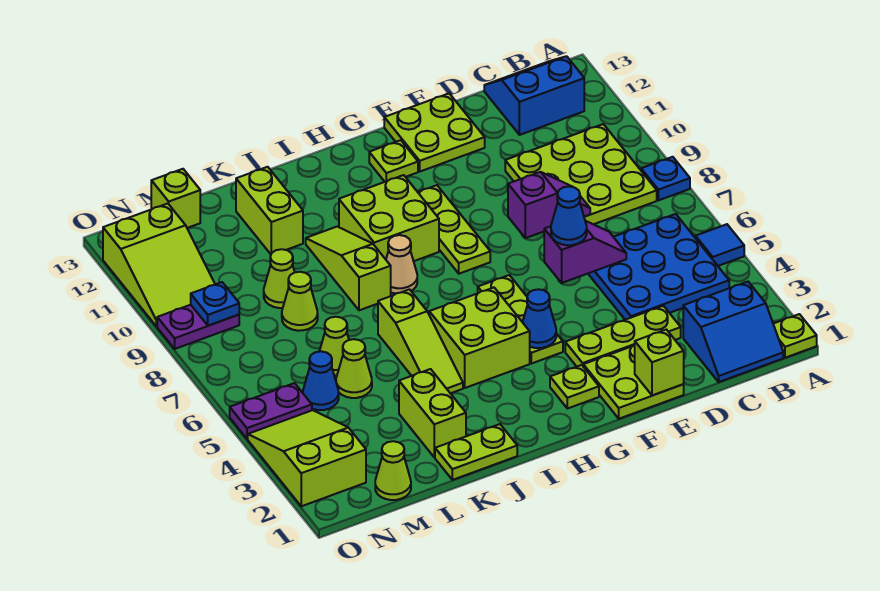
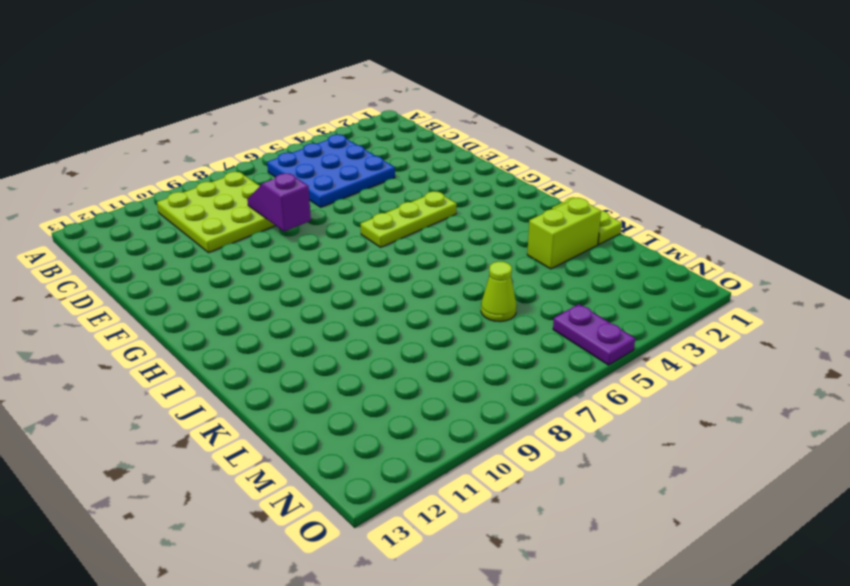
none -> lime plate A1 level 1
none -> blue tile A5 level 1
none -> blue plate A8 level 1
none -> blue slope B1:C2 level 1 top 2

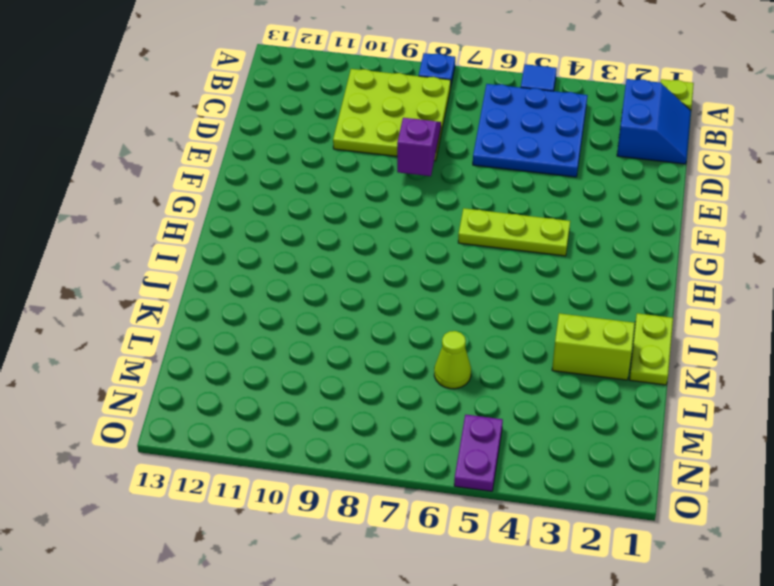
none -> blue slope B12:C13 level 1 top 12
none -> lime plate D3:F3 level 1
none -> lime plate E1:F2 level 1
none -> lime plate E12:F13 level 1

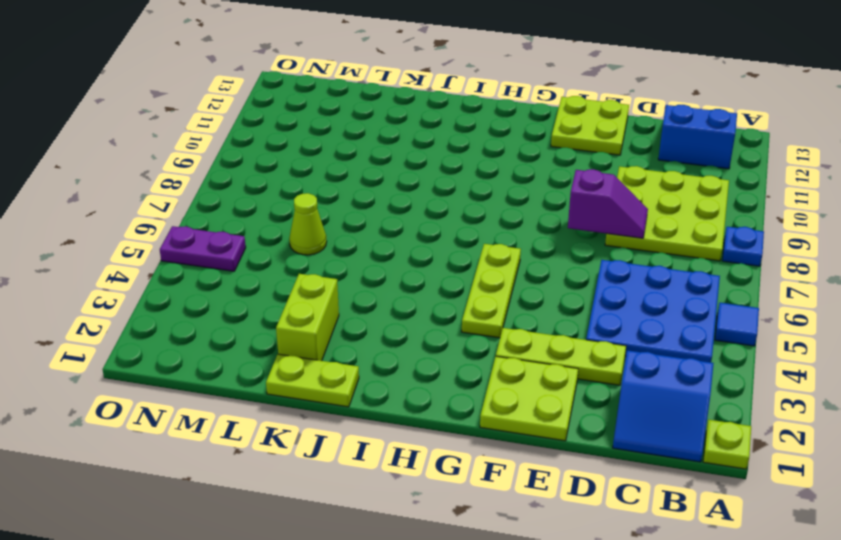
none -> lime plate G2 level 1
none -> lime plate G8:G10 level 1
none -> lime plate G12 level 1
none -> lime brick H4:I5 level 1

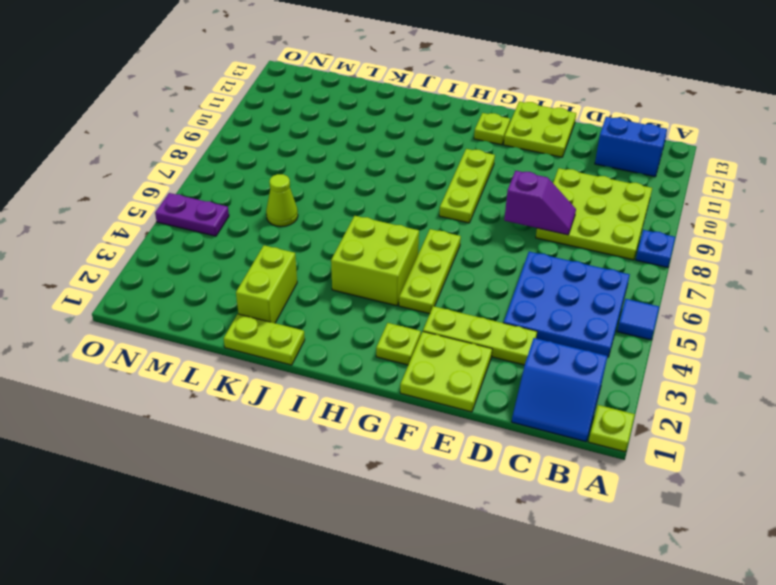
none -> lime brick H9:I10 level 1
none -> tan cone I8 level 1
none -> lime slope J4:J6 level 1 top 6
none -> lime slope J8:J10 level 1 top 8

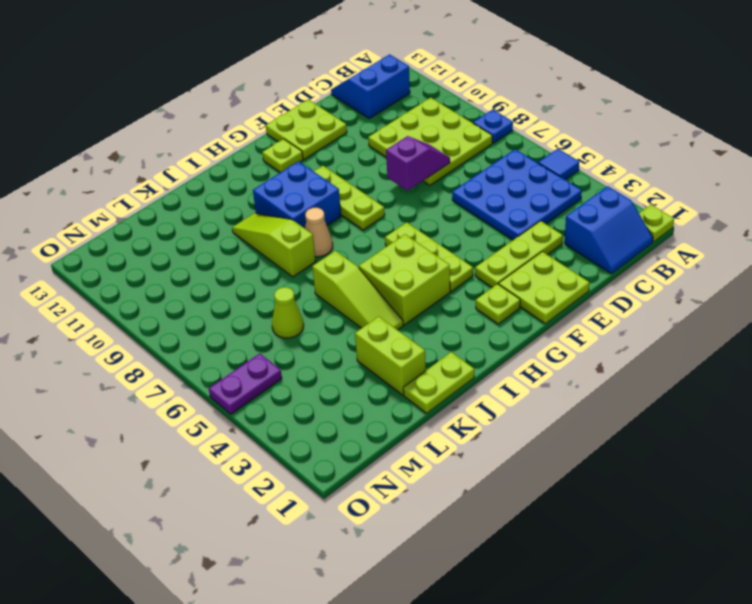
blue brick H9:I10 level 1 -> lime brick H9:I10 level 1
none -> lime brick K11:K12 level 1
none -> lime cone L5 level 1
none -> lime cone L8 level 1
none -> lime cone L9 level 1

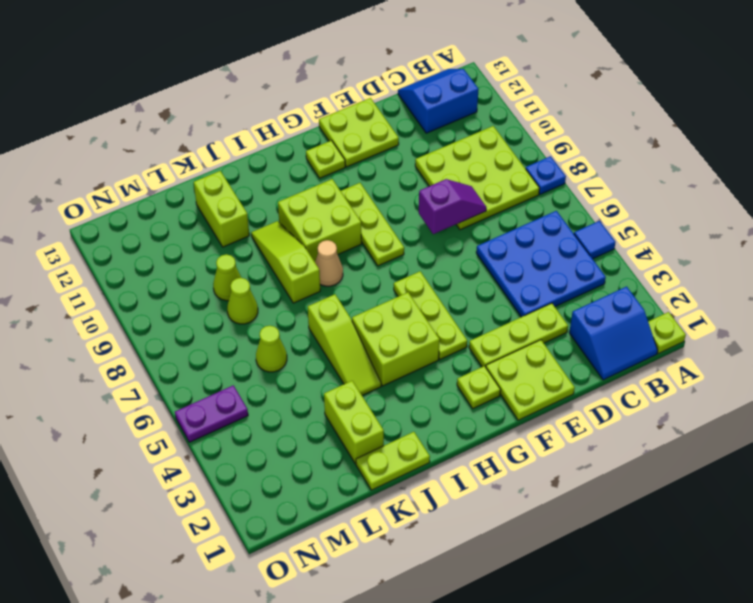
none -> lime cone L5 level 1
none -> lime cone M1 level 1
none -> blue cone M5 level 1
none -> lime brick M13 level 1

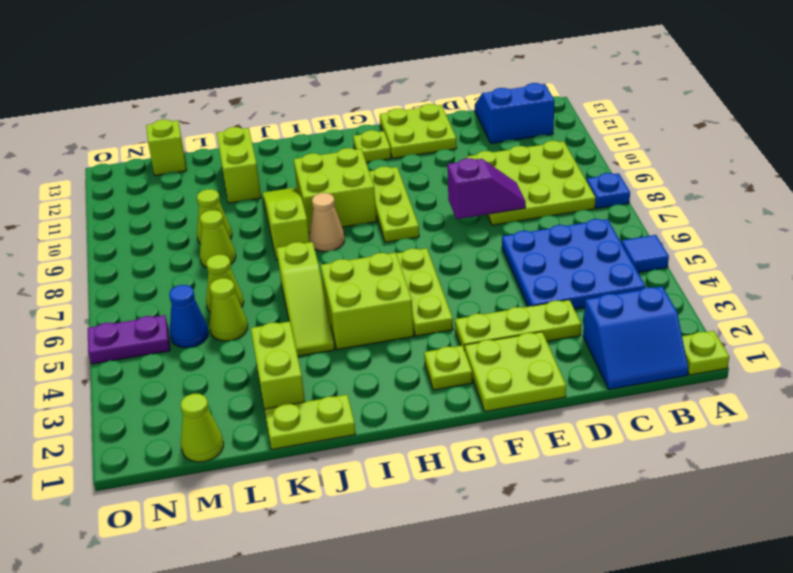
none -> lime slope N2:O4 level 1 top 2
none -> purple plate N9:O9 level 1
none -> lime slope N10:O12 level 1 top 12
none -> purple slope D6:E6 level 2 top E

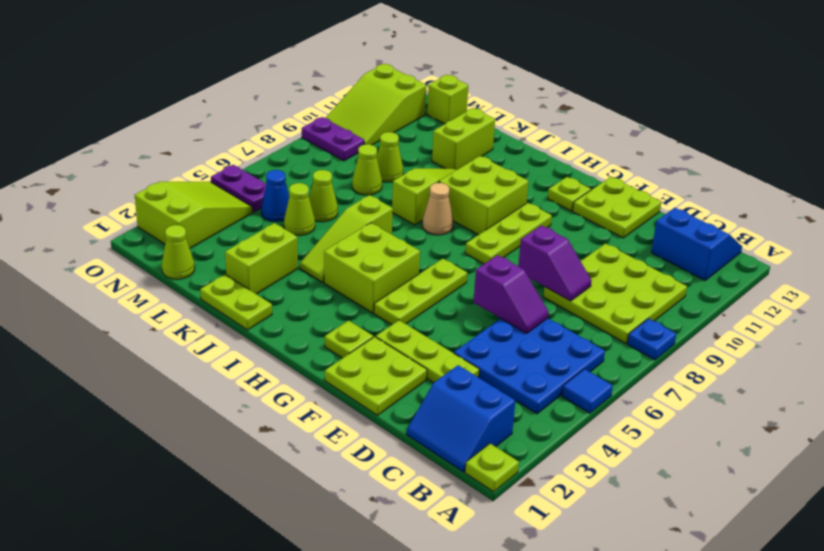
none -> lime brick E1 level 2
none -> blue cone G4 level 2
none -> blue plate N9 level 2
none -> blue cone E6 level 3

